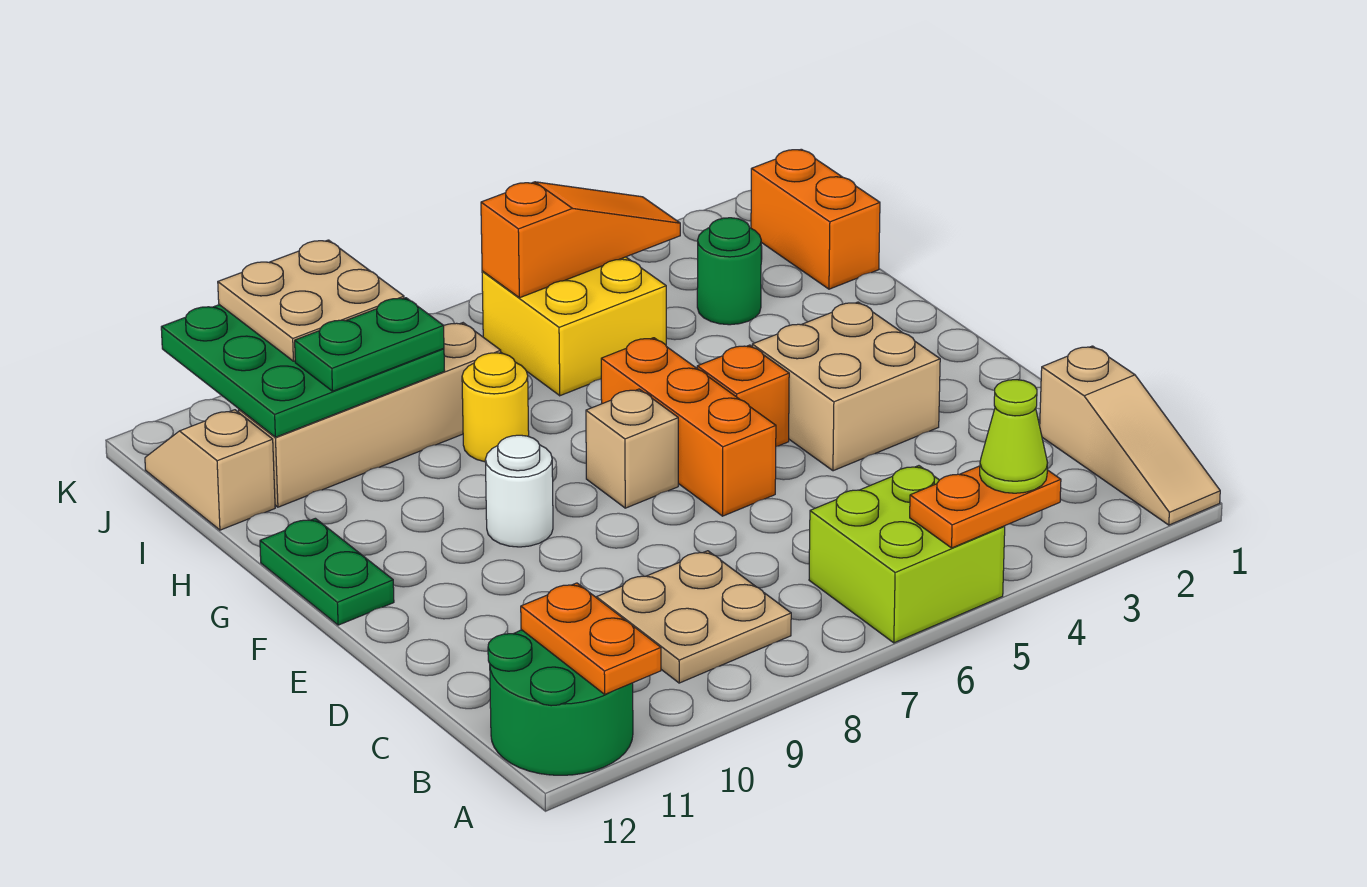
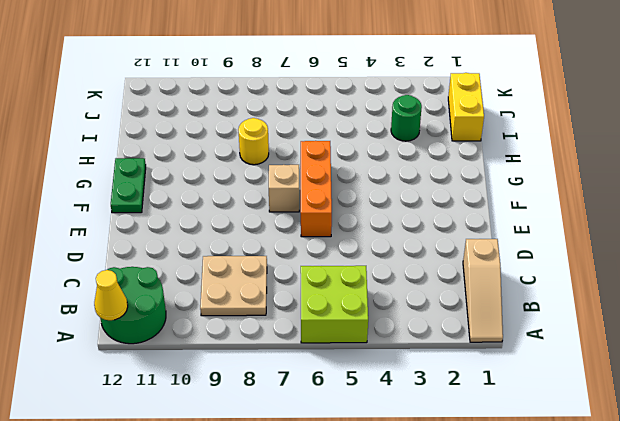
yellow cone A12 level 2 -> none
yellow brick I1:J1 level 1 -> orange brick I1:J1 level 1
none -> tan brick E3:F4 level 1
none -> orange brick F5 level 1
none -> white round brick F9 level 1

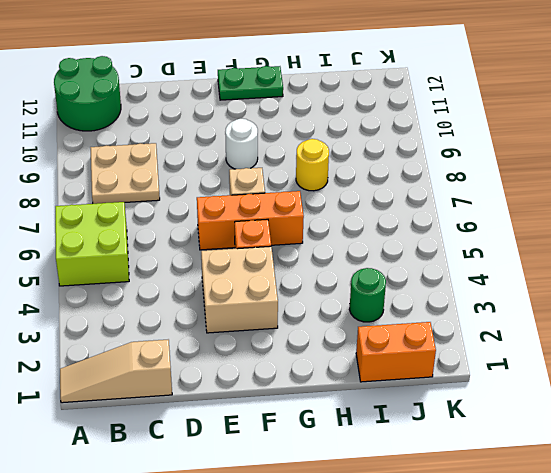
none -> yellow brick I5:J6 level 1
none -> tan brick I8:I11 level 1
none -> tan slope I12:J12 level 1 top I

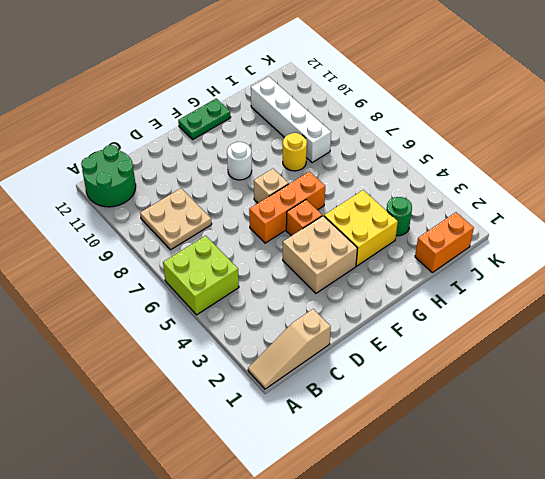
yellow brick G3:H4 level 1 -> yellow brick I5:J6 level 1
white brick I8:I11 level 1 -> tan brick I8:I11 level 1
none -> tan slope I12:J12 level 1 top I
none -> orange plate A4:A5 level 2
none -> orange plate A11:B11 level 2

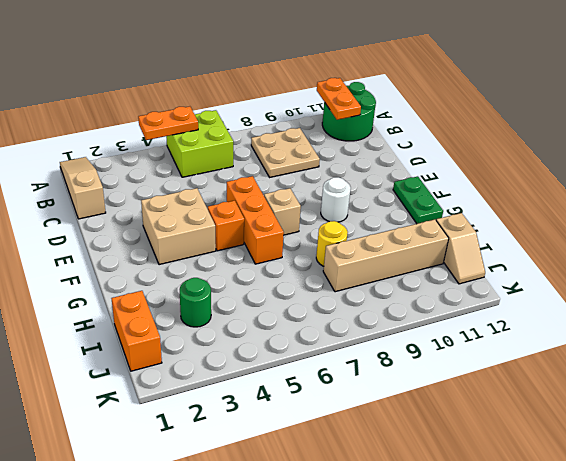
none -> yellow brick I5:J6 level 1
none -> green plate I9:K11 level 2
none -> orange slope J4:J6 level 2 top 6

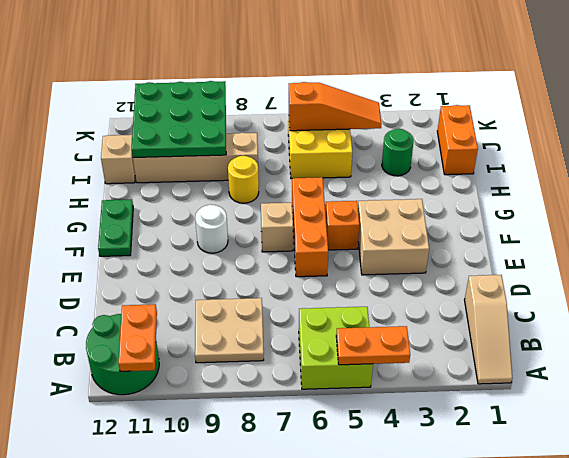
none -> lime cone A4 level 3
none -> green plate I9:I10 level 3
none -> tan plate J9:K10 level 3

